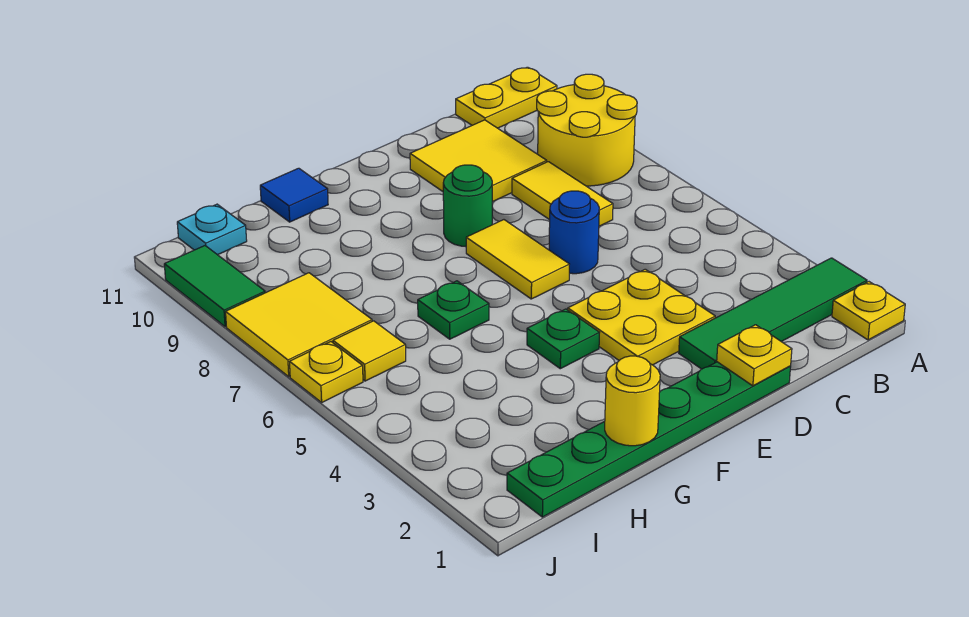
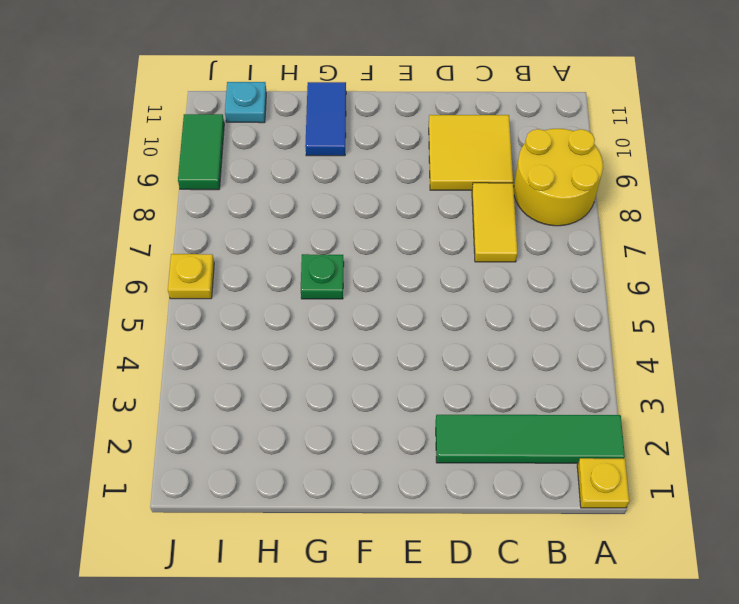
blue tile G10:G11 level 1 -> blue tile G11 level 1
none -> yellow plate A11:B11 level 1
none -> green plate D1:I1 level 1
none -> yellow plate D3:E4 level 1

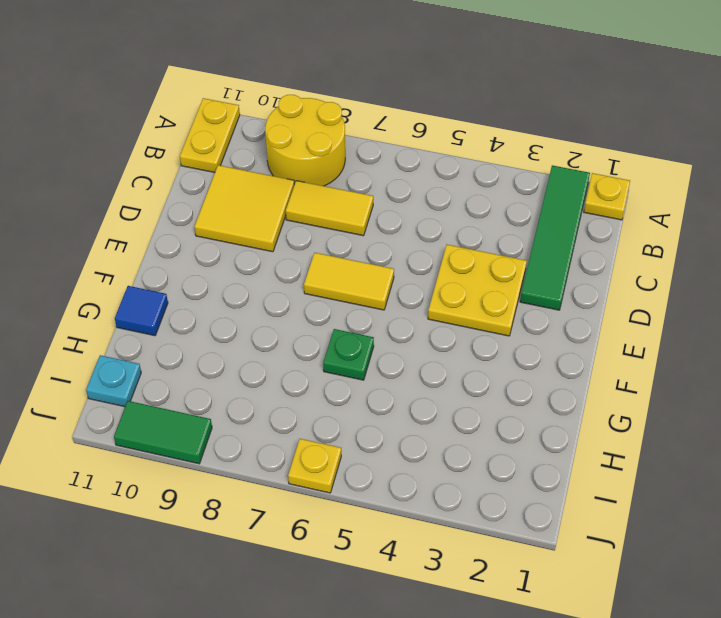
none -> green plate D1:I1 level 1
none -> blue round brick D6 level 1
none -> green round brick E8 level 1

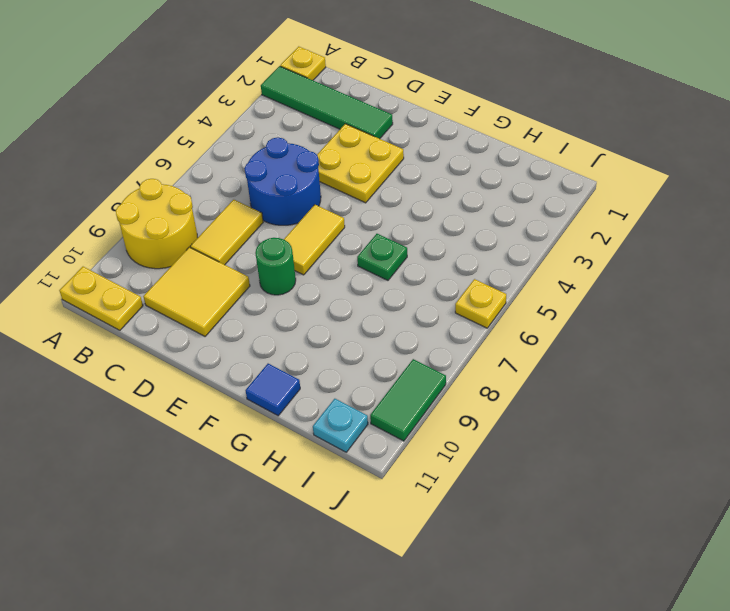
blue round brick C5:D6 level 1 -> blue round brick D6 level 1
none -> green plate D1:I1 level 1
none -> green plate F4 level 1
none -> yellow tile I6 level 1

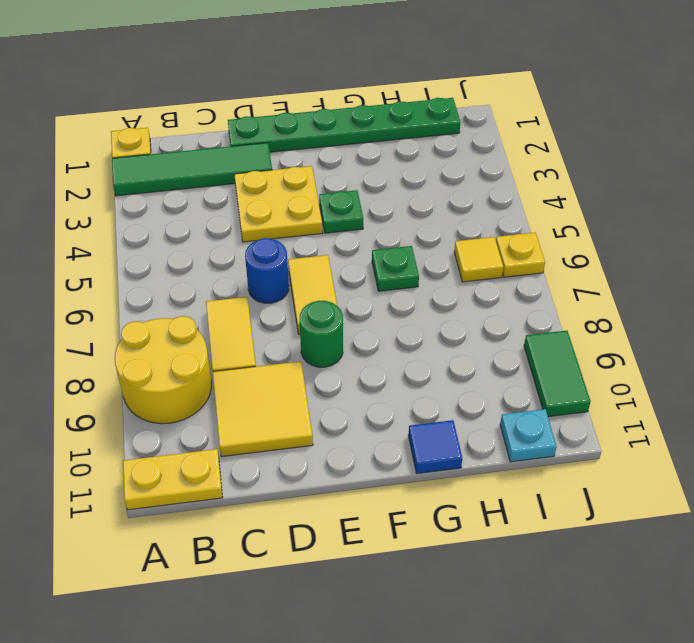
none -> yellow tile I7:J8 level 1
none -> yellow plate D1 level 2
none -> yellow round brick G1 level 2

